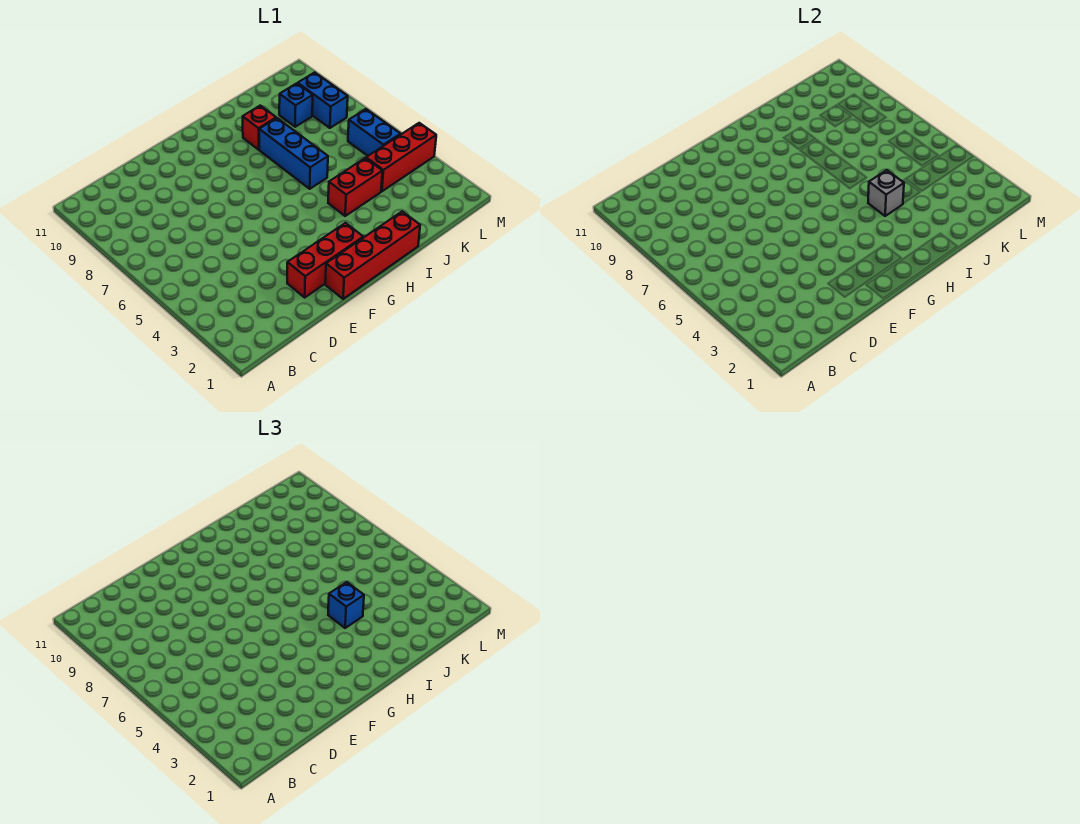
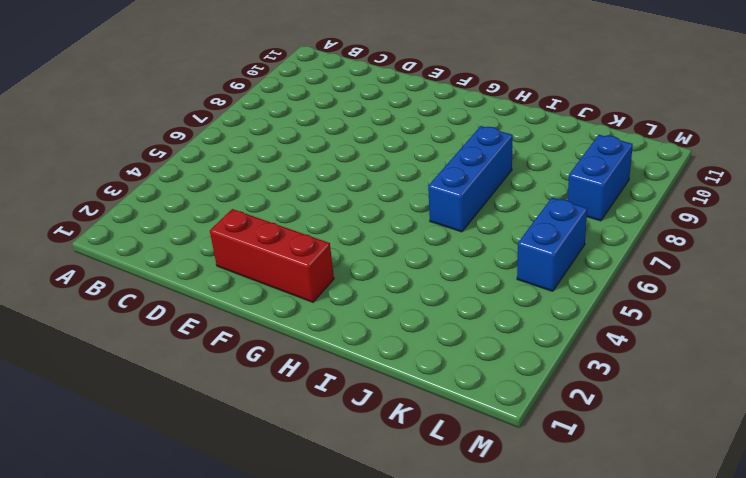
none -> red brick F1:I1 level 1
none -> red brick I4:J4 level 1

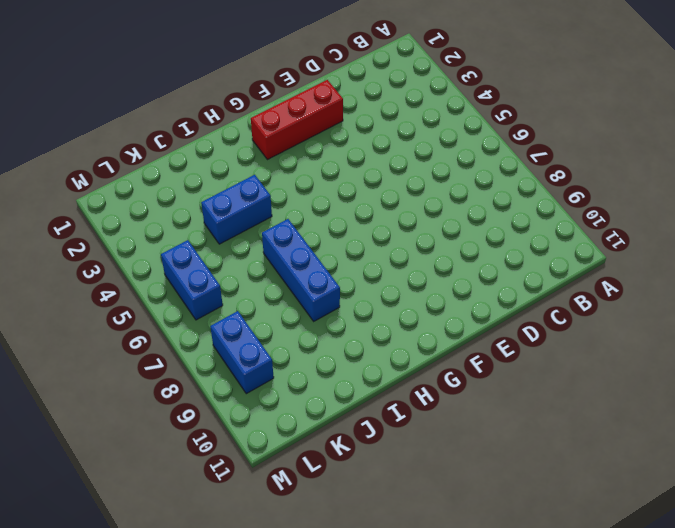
blue brick I4:J4 level 1 -> red brick I4:J4 level 1
none -> red brick F1:I1 level 1
none -> red brick I9 level 1

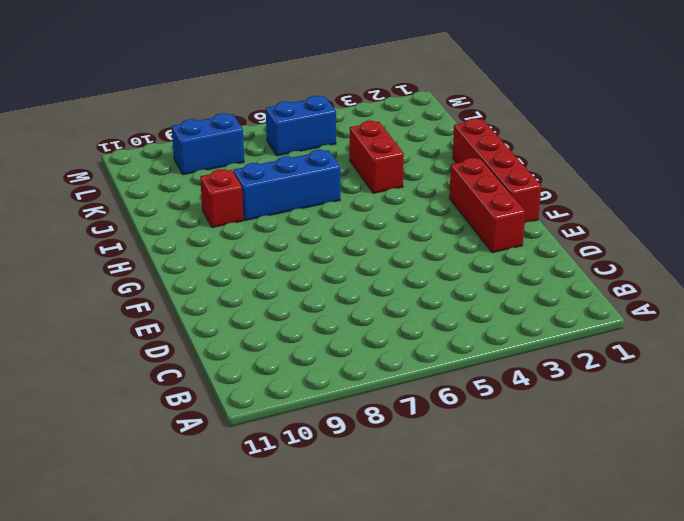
none -> red brick K4:M4 level 1
none -> blue brick K9 level 1

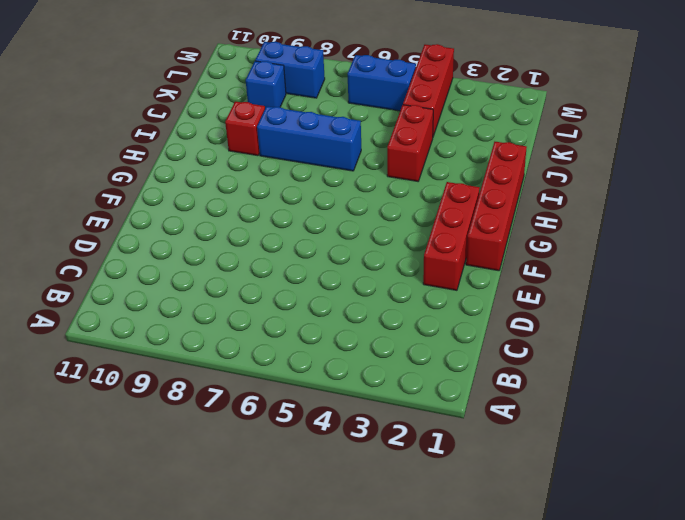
none -> grey brick I4 level 2
none -> blue brick I4 level 3

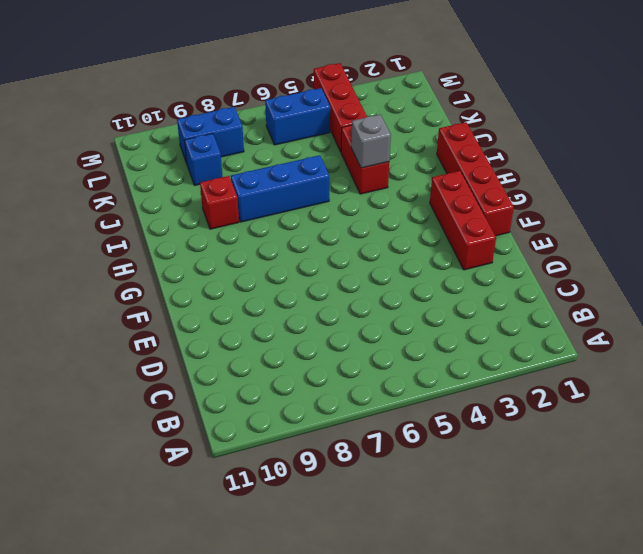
none -> blue brick I4 level 3

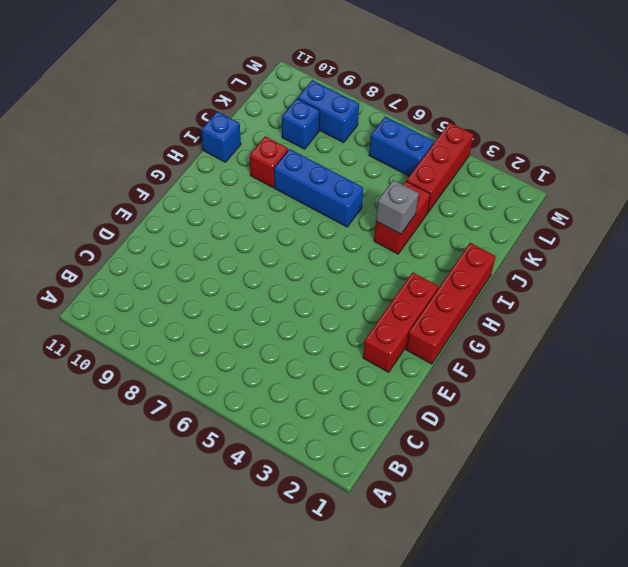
blue brick I11 level 1 -> blue brick I4 level 3

